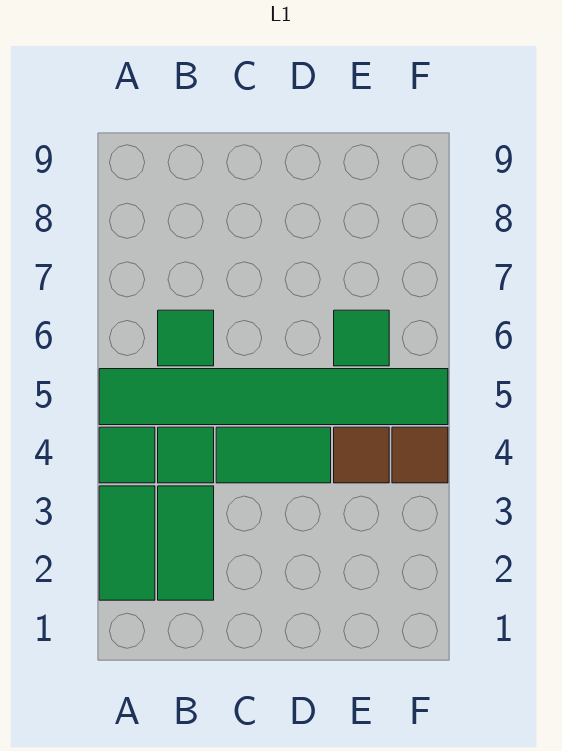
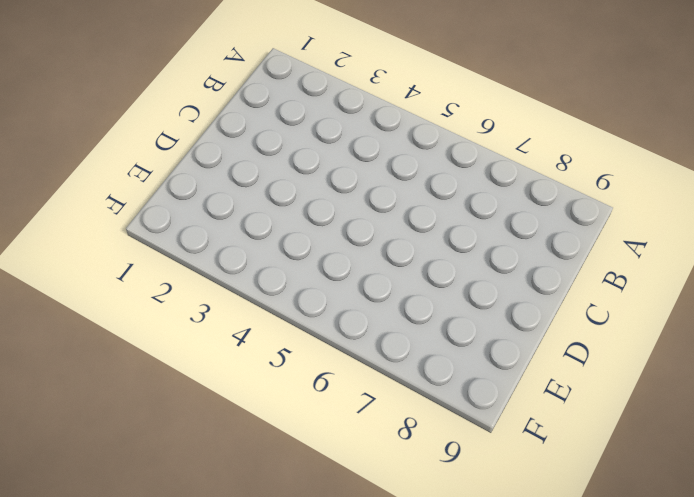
none -> green tile A2:A3 level 1
none -> green tile A4 level 1

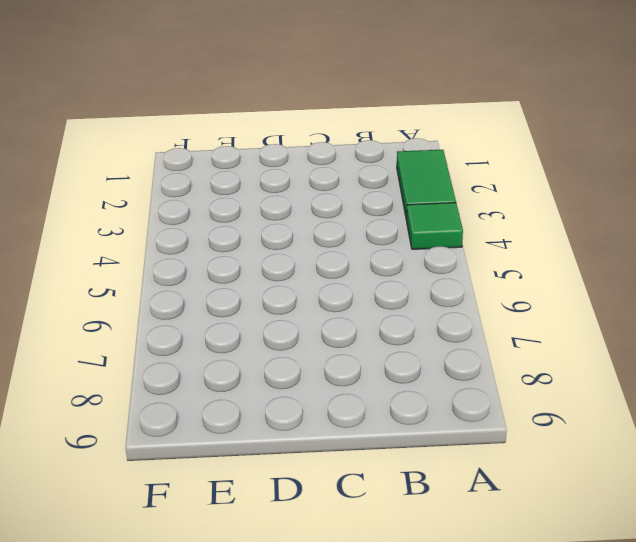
none -> green tile A5:F5 level 1
none -> green tile B2:B3 level 1

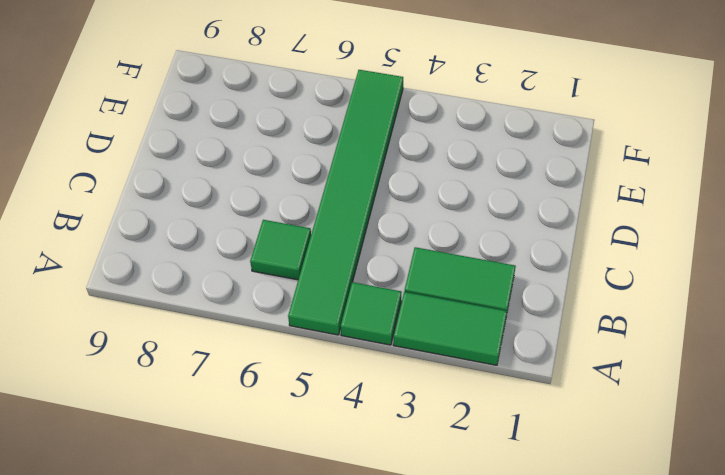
none -> green tile B4 level 1
none -> green tile C4:D4 level 1

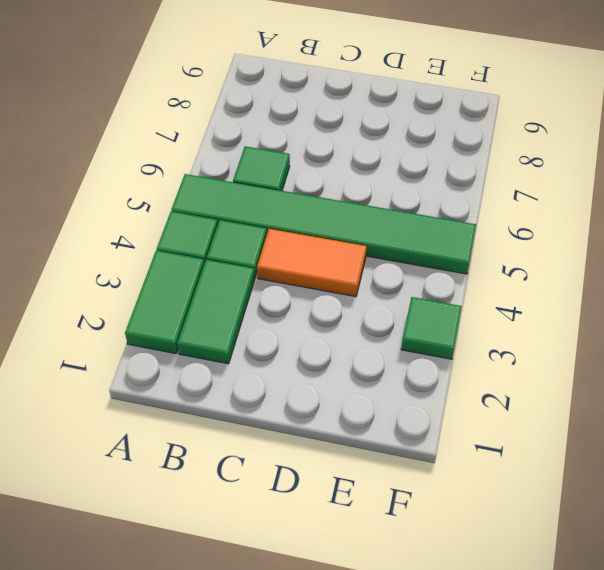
orange tile C4:D4 level 1 -> green tile C4:D4 level 1
green tile F3 level 1 -> green tile E6 level 1
none -> brown tile E4 level 1
none -> brown tile F4 level 1

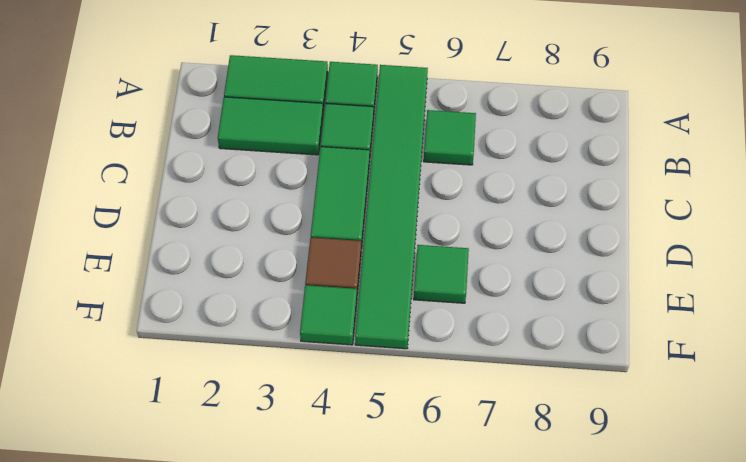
green tile F4 level 1 -> brown tile F4 level 1

